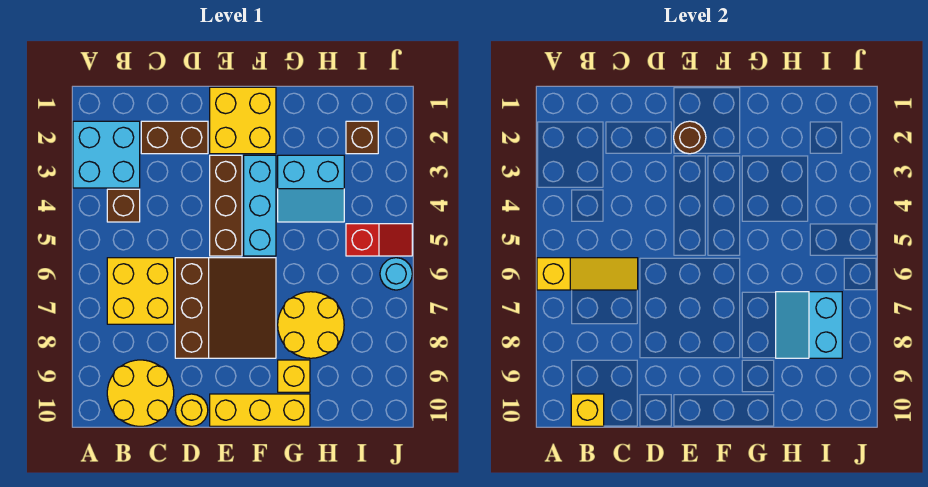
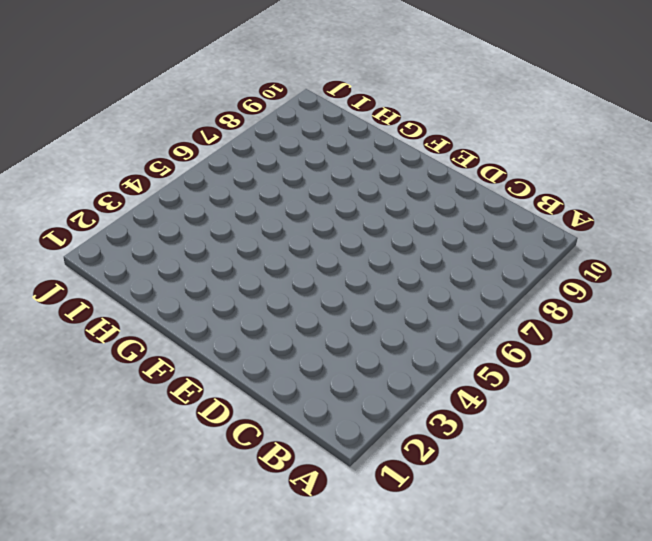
none -> cyan brick A2:B3 level 1
none -> brown brick B4 level 1
none -> yellow brick B6:C7 level 1

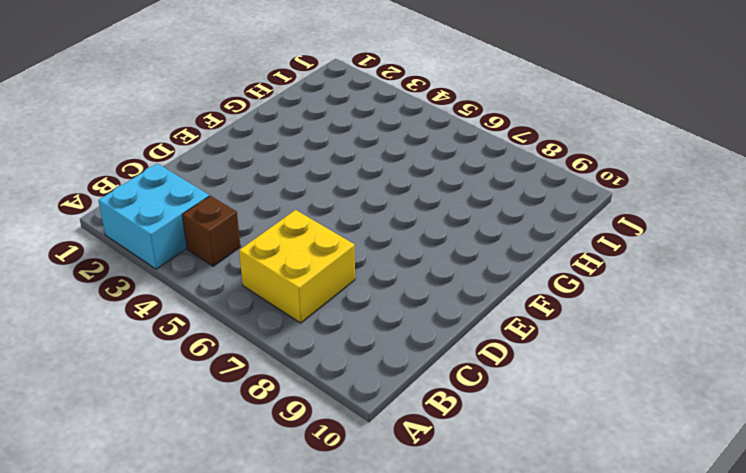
none -> yellow round brick B9:C10 level 1
none -> brown brick C2:D2 level 1
none -> brown slope D6:F8 level 1 top D

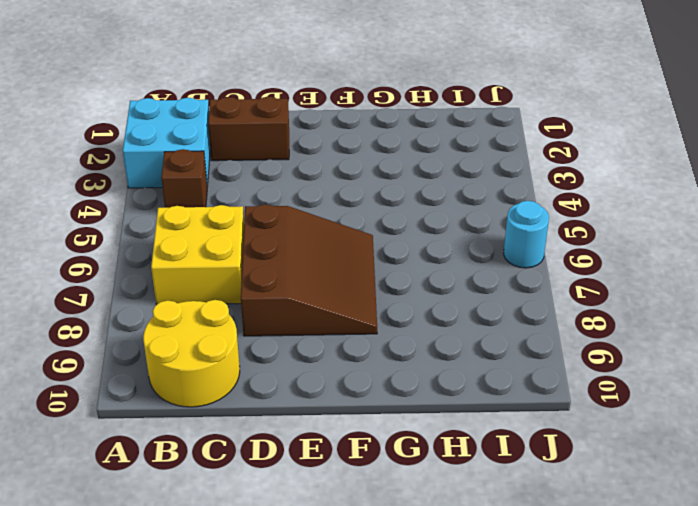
none -> yellow round brick D10 level 1
none -> yellow brick E1:F2 level 1
none -> brown brick E3:E5 level 1

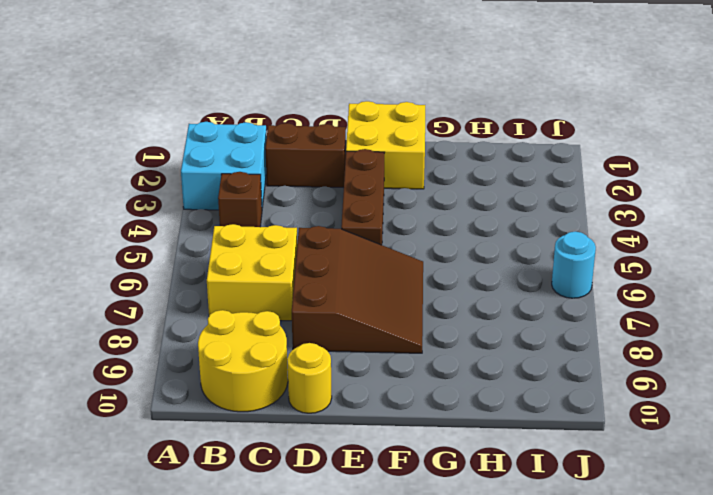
none -> yellow brick E10:G10 level 1
none -> cyan brick F3:F5 level 1
none -> cyan slope G3:H4 level 1 top 3

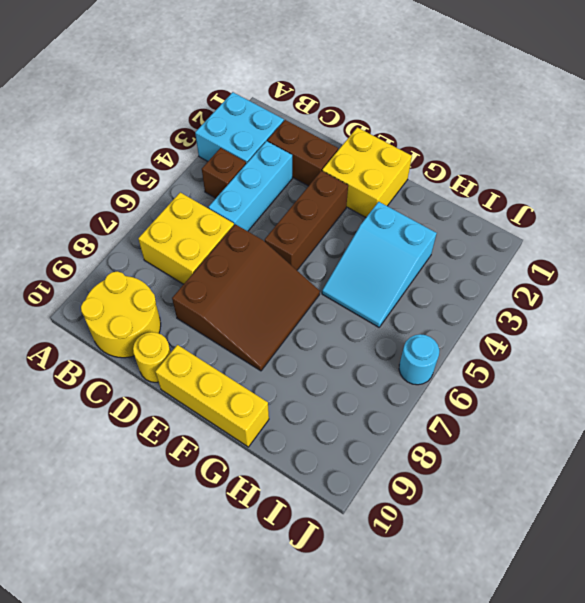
cyan brick C3:C5 level 1 -> cyan brick F3:F5 level 1
cyan slope G3:H5 level 1 top 3 -> cyan slope G3:H4 level 1 top 3
none -> yellow round brick G7:H8 level 1
none -> yellow brick G9 level 1
none -> brown brick I2 level 1

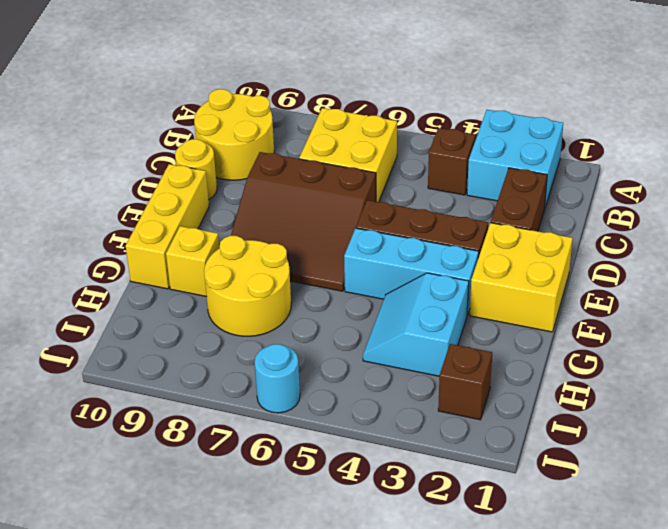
none -> red slope I5:J5 level 1 top I
none -> yellow slope A6:C6 level 2 top A
none -> yellow brick B10 level 2

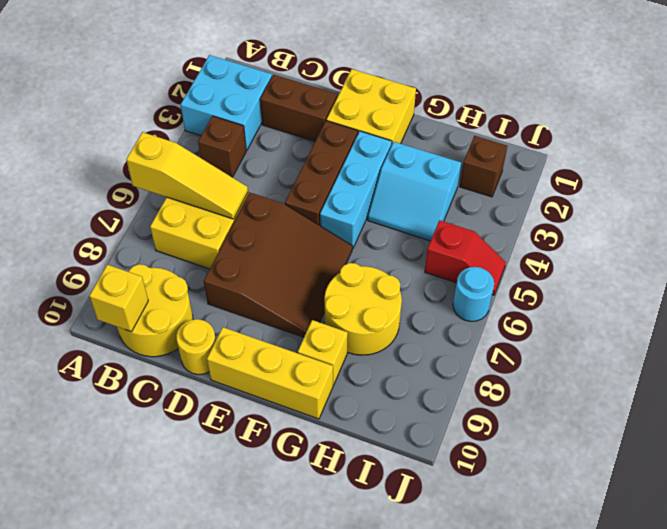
none -> brown round brick E2 level 2
none -> cyan slope H7:I8 level 2 top I

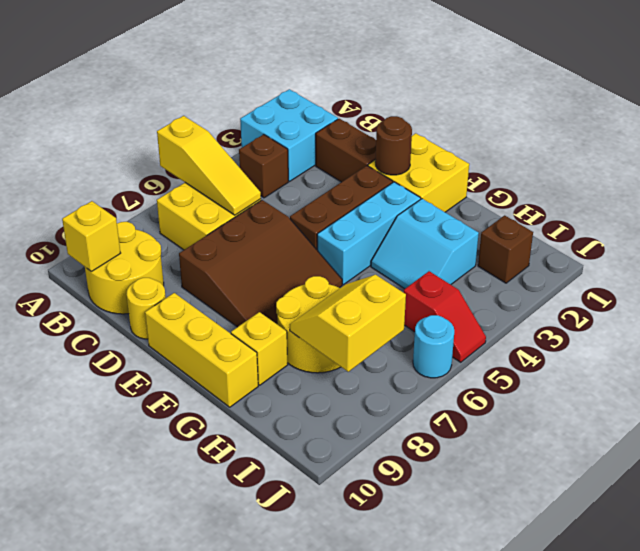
yellow slope H7:I8 level 2 top I -> cyan slope H7:I8 level 2 top I

